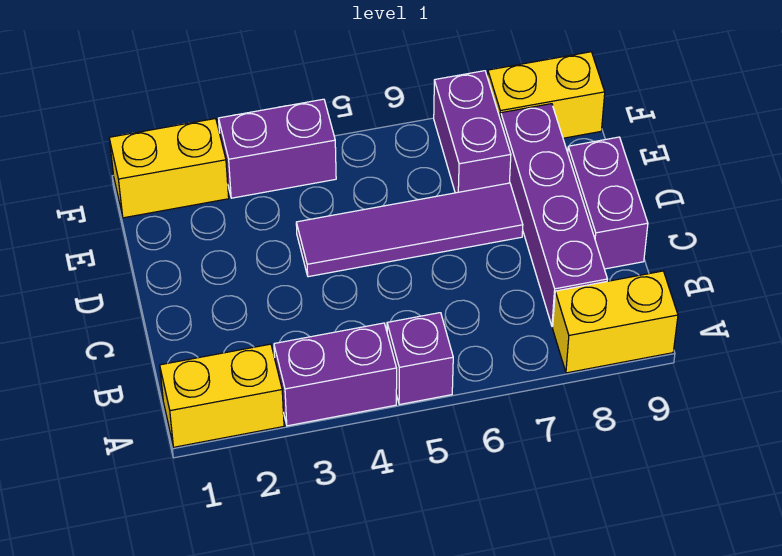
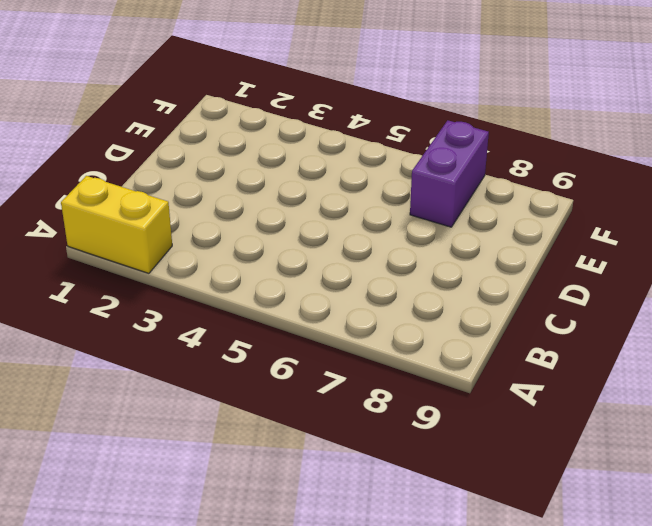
none -> purple brick A3:A4 level 1
none -> purple brick A5 level 1

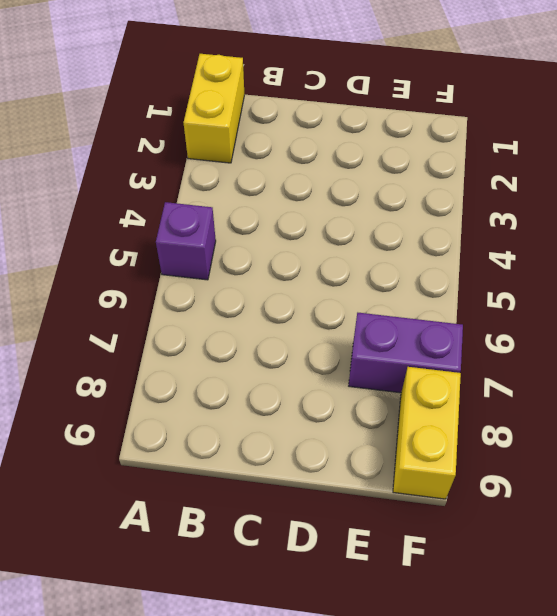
none -> purple brick A3:A4 level 1
none -> yellow brick A8:A9 level 1

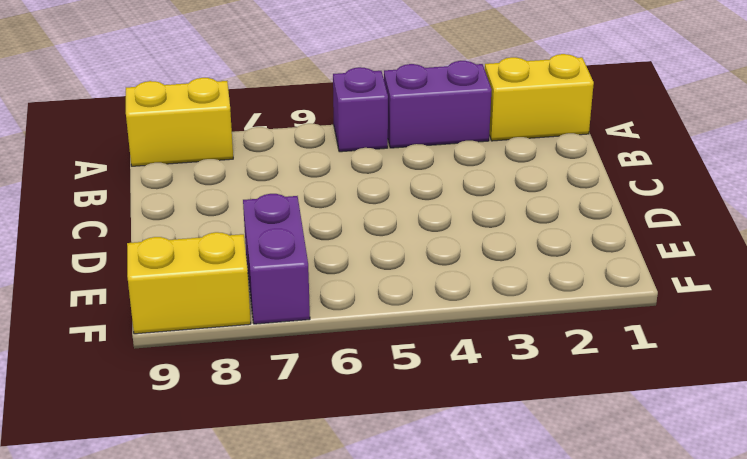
none -> purple brick B8:E8 level 1
none -> purple brick C9:D9 level 1

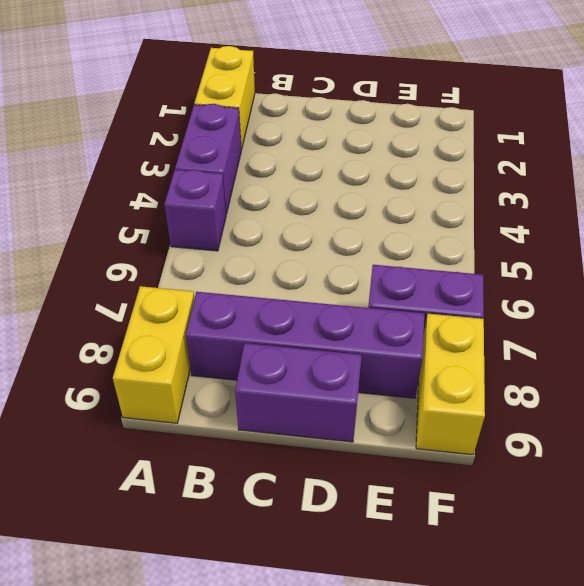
none -> purple tile D4:D7 level 1
none -> yellow brick F1:F2 level 1

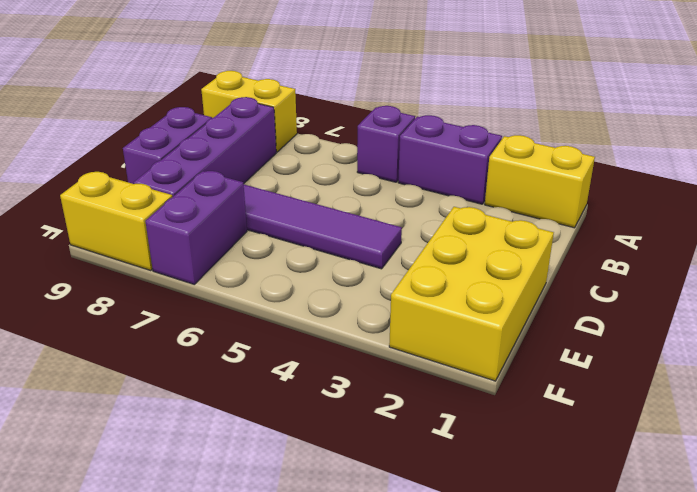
yellow brick D1:F2 level 1 -> yellow brick F1:F2 level 1
none -> purple brick F3:F4 level 1

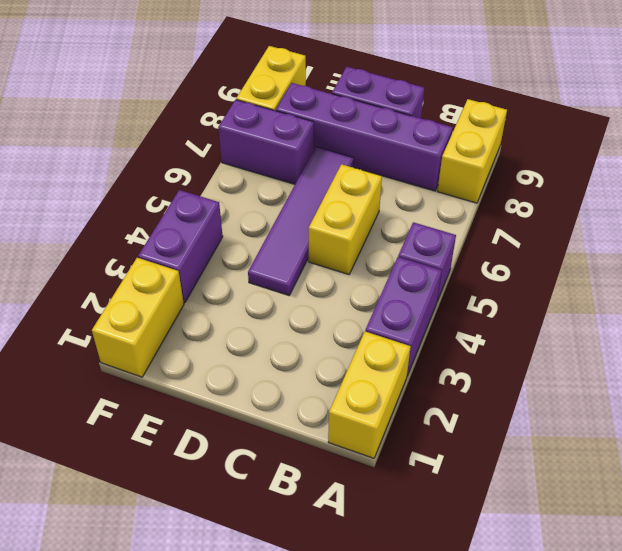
yellow brick C5:C6 level 1 -> none

